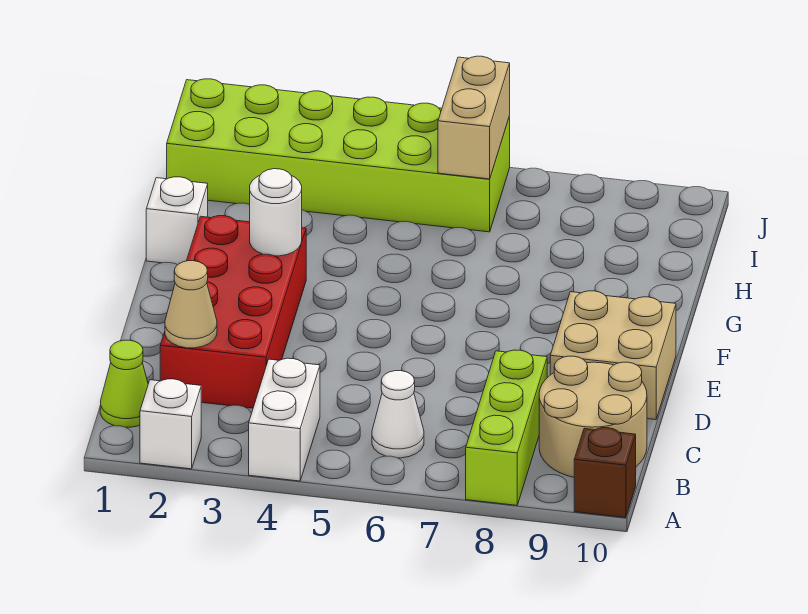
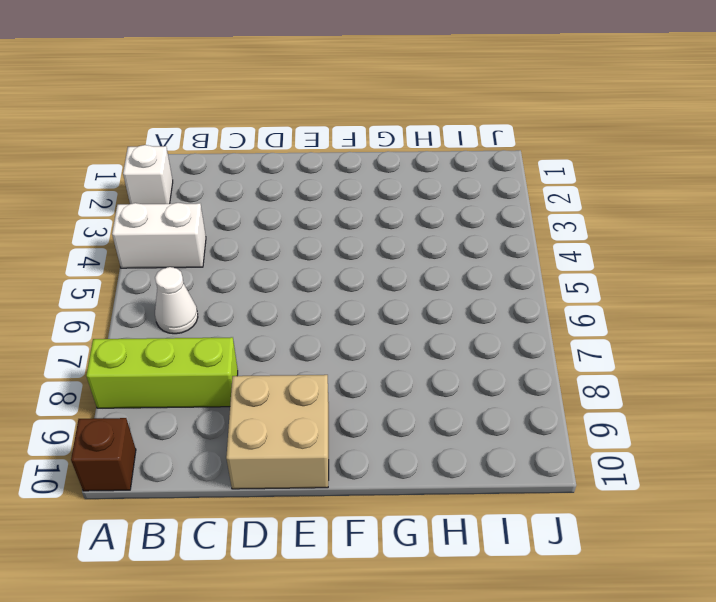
none -> lime cone B1 level 1
none -> tan round brick B9:C10 level 1
none -> red brick C2:F3 level 1

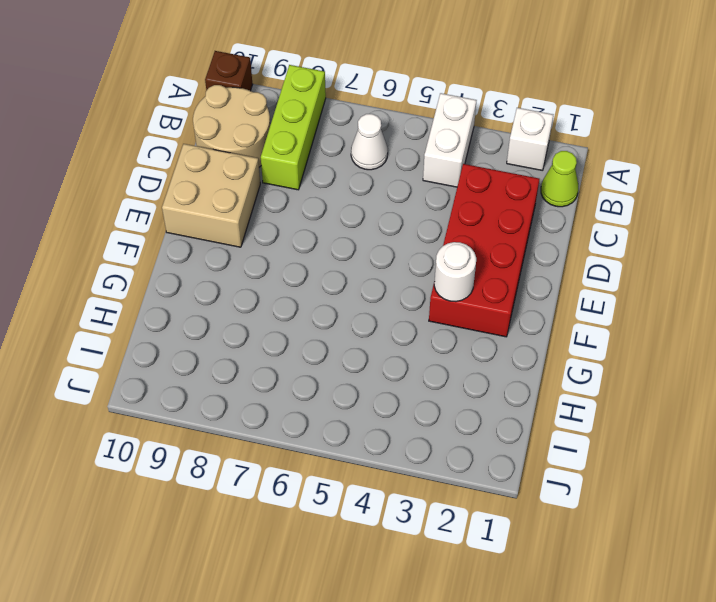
none -> white brick G1 level 1
none -> lime brick I1:J6 level 1
none -> tan cone C2 level 2

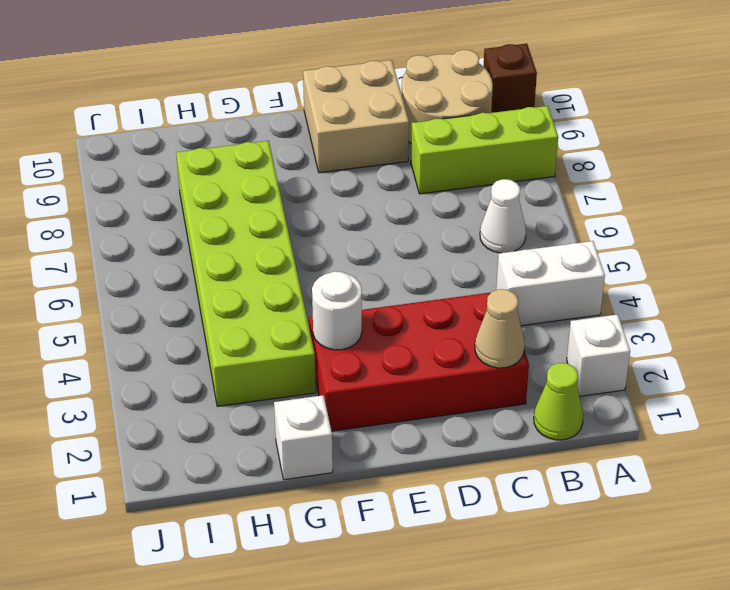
lime brick G3:H8 level 1 -> lime brick I1:J6 level 1
none -> tan brick I6:J6 level 2

